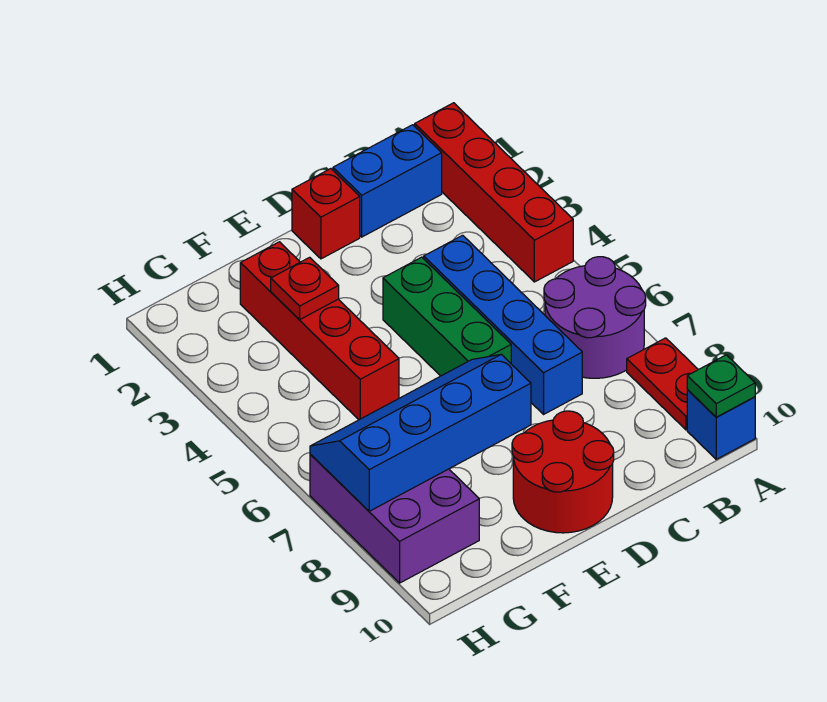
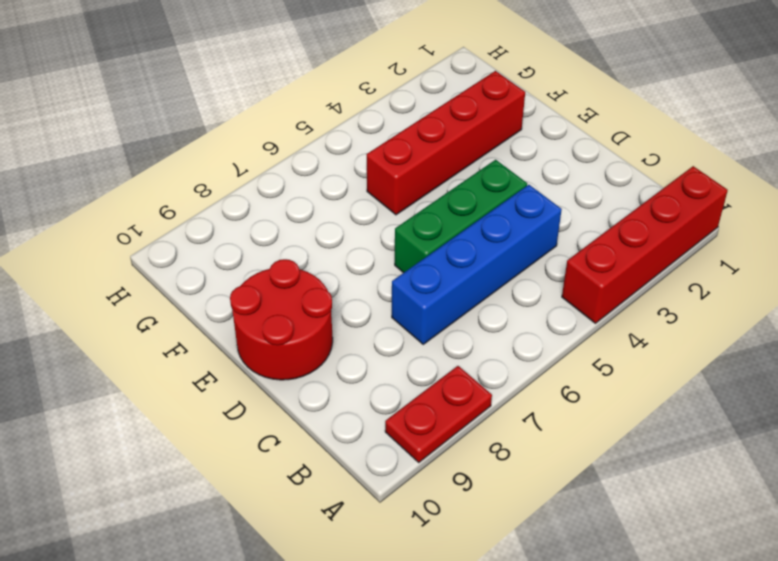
none -> purple round brick A6:B7 level 1
none -> blue brick A10 level 1
none -> blue brick B1:C1 level 1

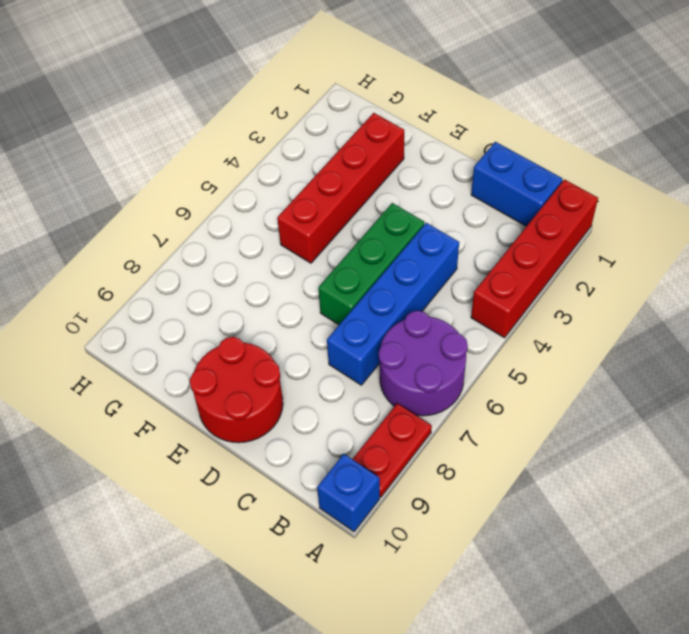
none -> red brick D1 level 1
none -> purple brick G7:H9 level 1
none -> green plate A10 level 2

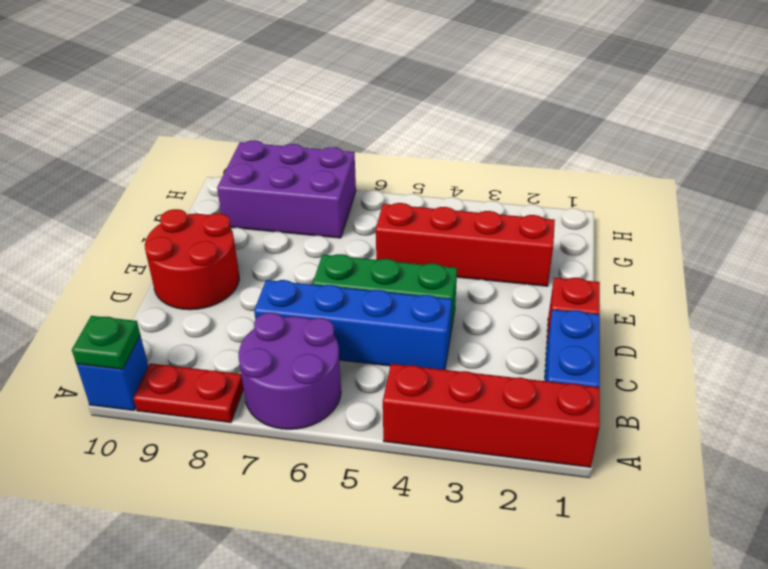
none -> blue slope E7:H8 level 2 top 8
none -> red plate F3 level 2

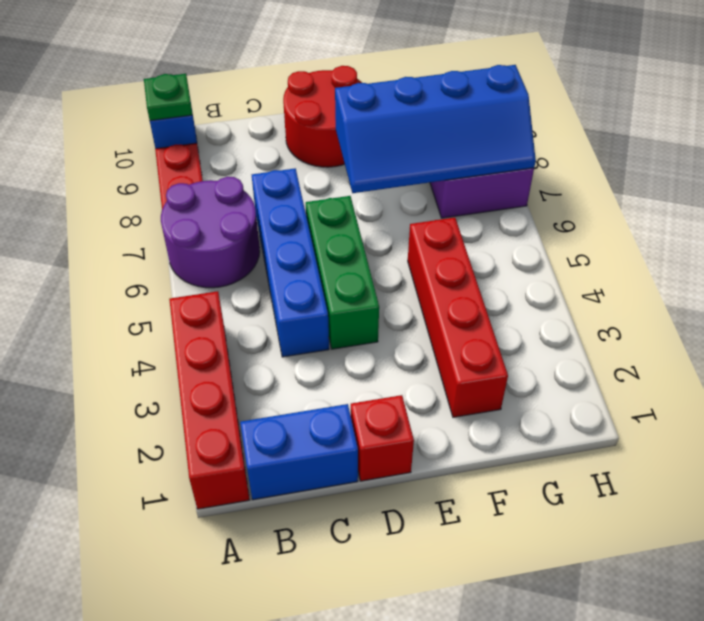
none -> red plate F3 level 2

